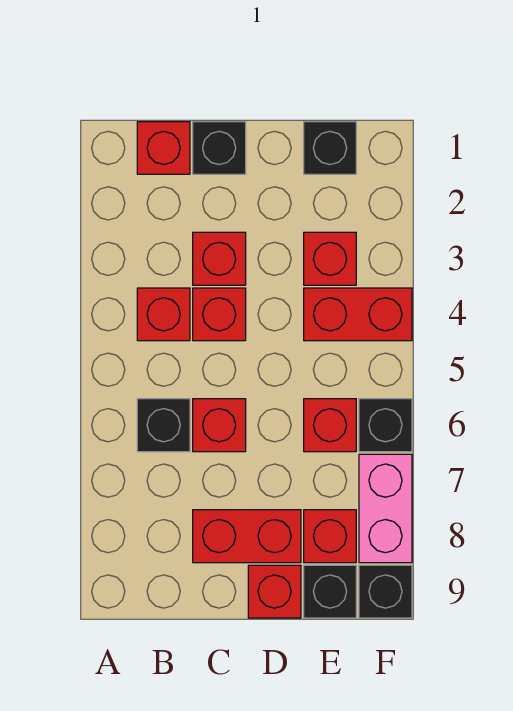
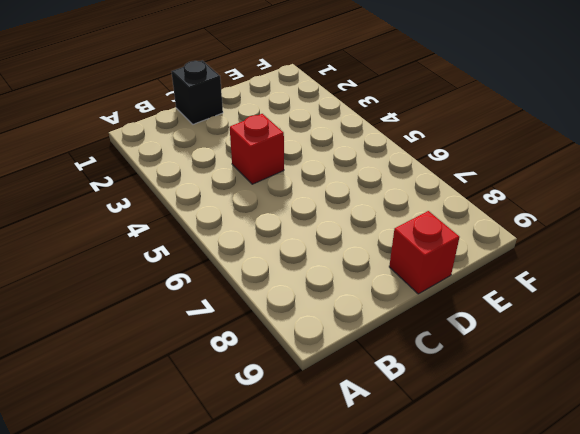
none -> red brick B1 level 1
none -> red brick B4 level 1
none -> black brick B6 level 1

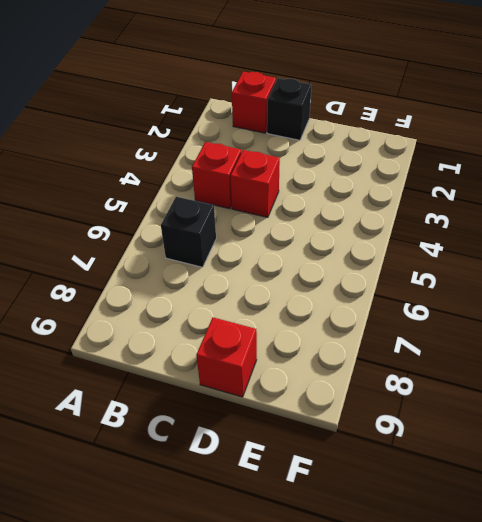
none -> red brick C3 level 1
none -> red brick C6 level 1
none -> red brick C8:D8 level 1

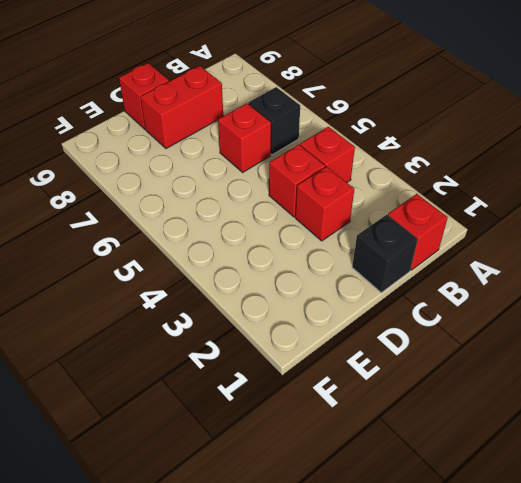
none -> black brick E1 level 1
none -> red brick E3 level 1
none -> red brick E4:F4 level 1

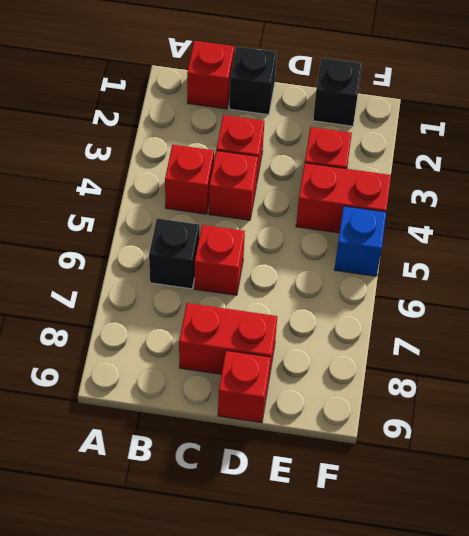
blue brick F5 level 1 -> none
none -> red brick E6 level 1
none -> red brick E8 level 1
none -> black brick E9 level 1

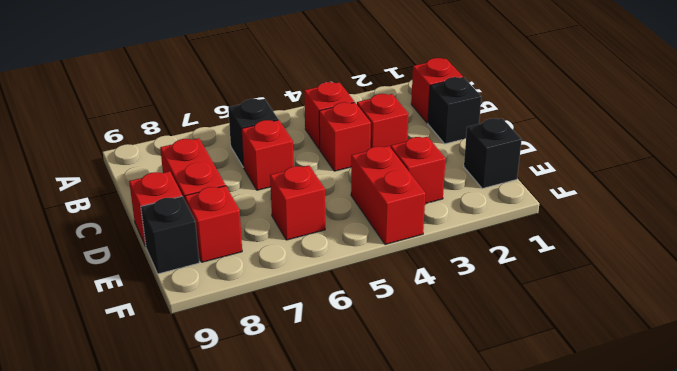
none -> black brick F6 level 1
none -> pink brick F7:F8 level 1
none -> black brick F9 level 1

